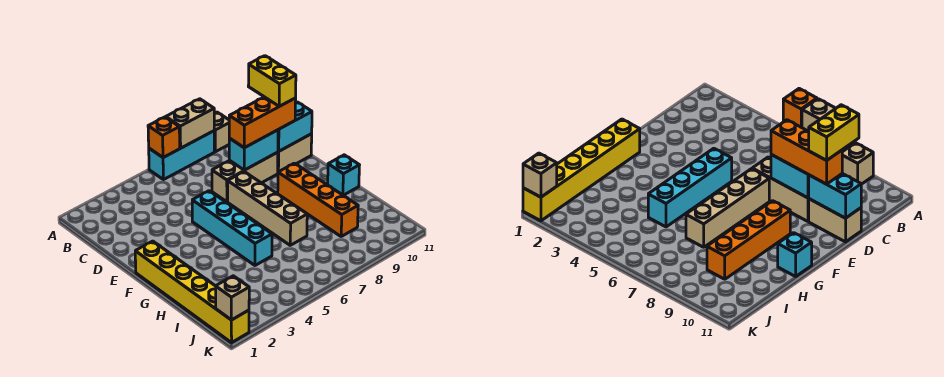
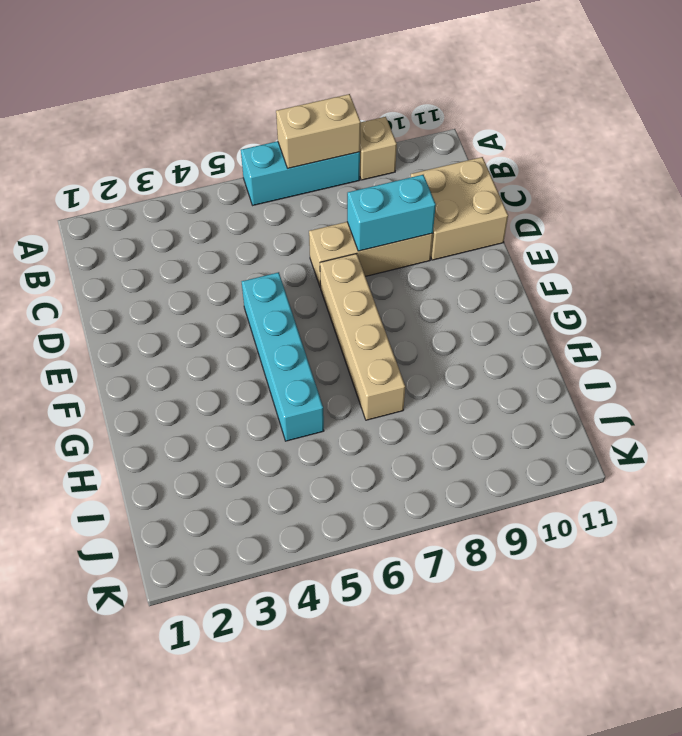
tan brick C10:D11 level 1 -> tan brick D10:D11 level 1
none -> yellow brick F1:K1 level 1
none -> orange brick F9:I9 level 1
none -> cyan brick G11 level 1

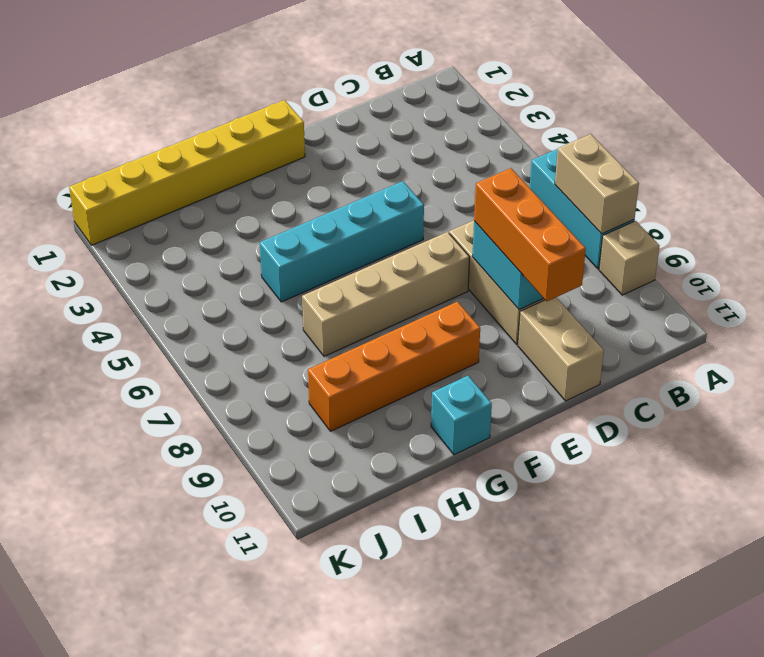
none -> orange brick A6 level 2
none -> cyan brick D10:D11 level 2
none -> tan brick K1 level 2

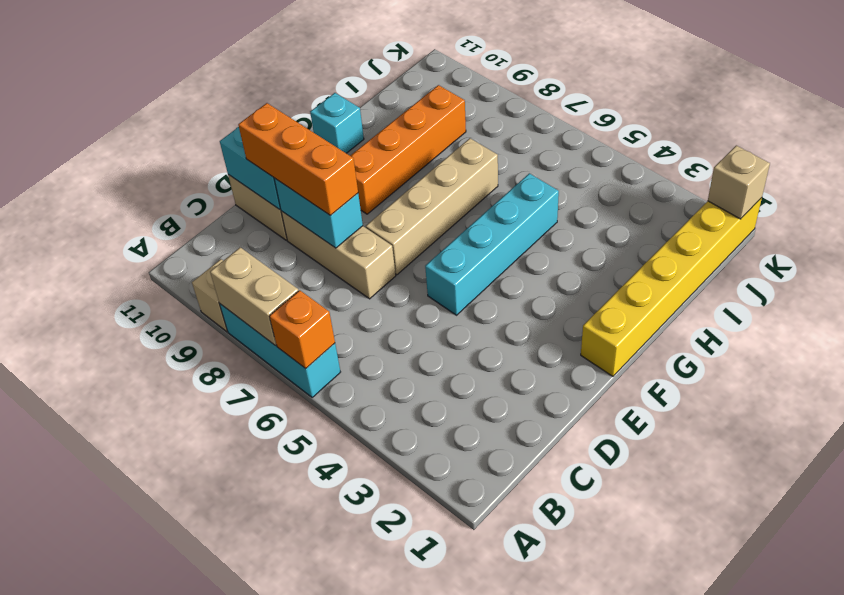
none -> yellow brick C10:D10 level 4

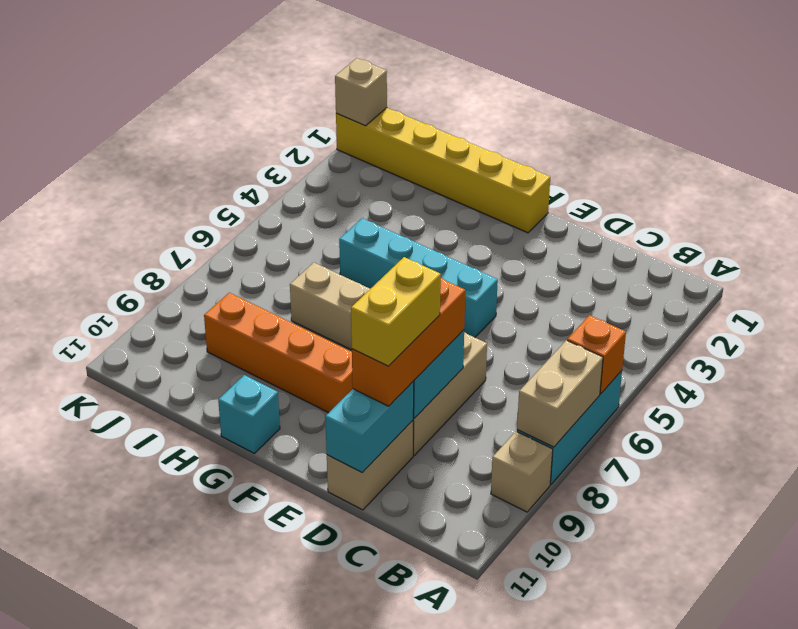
yellow brick D9:D10 level 4 -> yellow brick C10:D10 level 4

